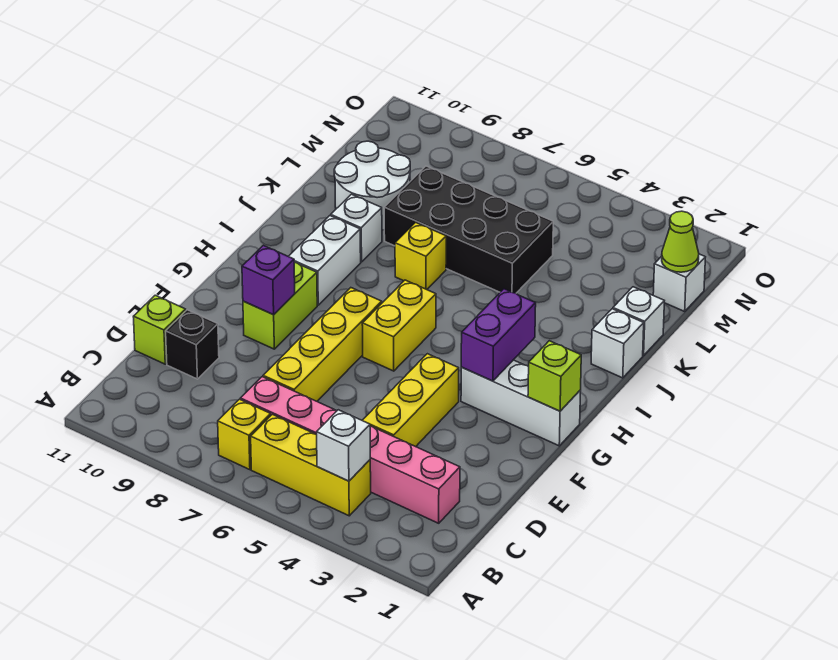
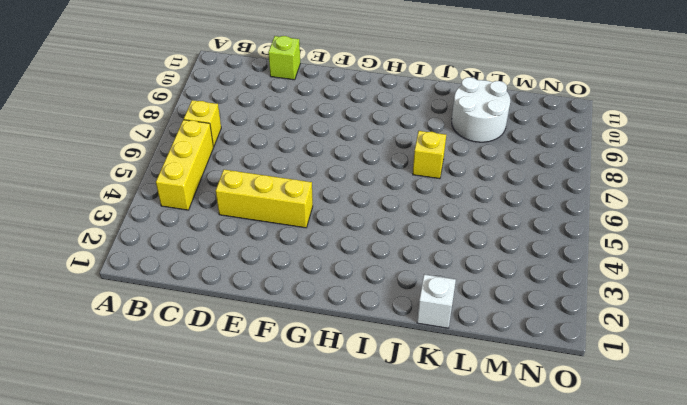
none -> pink brick C2:C7 level 1
none -> yellow brick D7:G7 level 1
none -> black brick D10 level 1

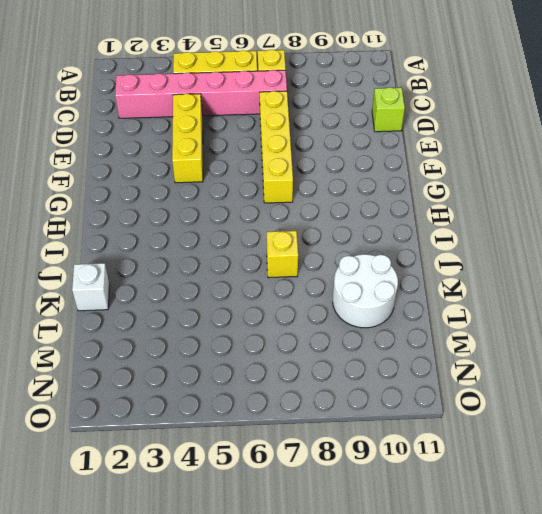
none -> black brick D10 level 1
none -> lime brick F9:G9 level 1
none -> white brick G1:G3 level 1

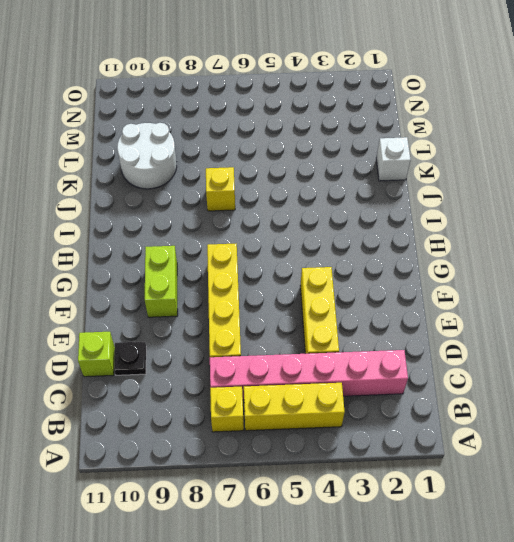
black plate D10 level 1 -> black brick D10 level 1
none -> white brick G1:G3 level 1
none -> yellow brick G6:H6 level 1
none -> white brick H9:I9 level 1

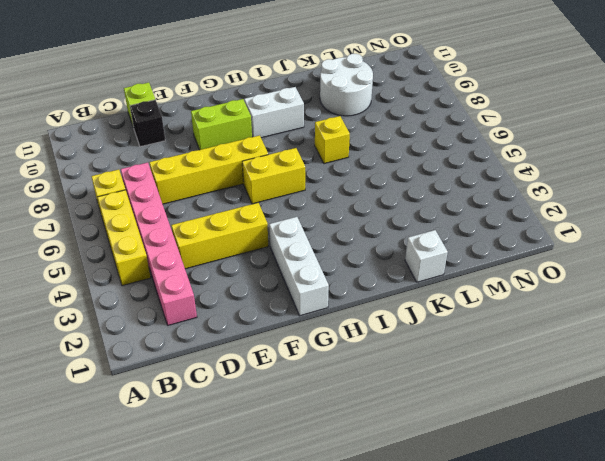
none -> white brick J1 level 1
none -> white brick J9 level 1
none -> black brick K5:L8 level 1

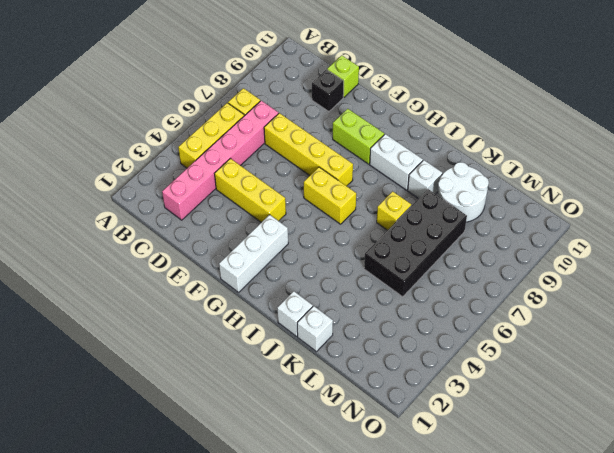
none -> white brick M1 level 1
none -> white brick B4 level 2
none -> purple brick F9 level 2

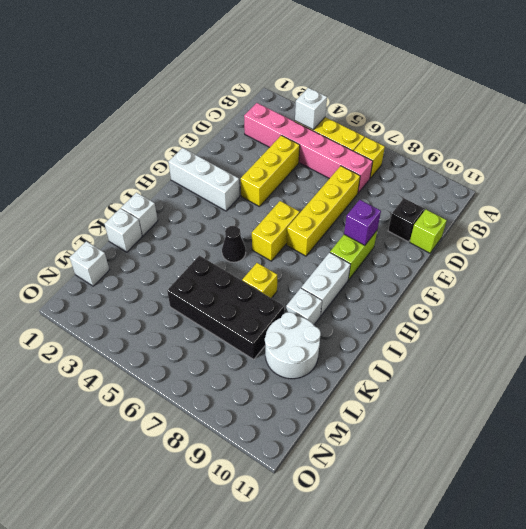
black cone I5 level 1 -> none
none -> lime brick G1 level 2
none -> purple brick G3:H3 level 2
none -> lime cone M1 level 2

